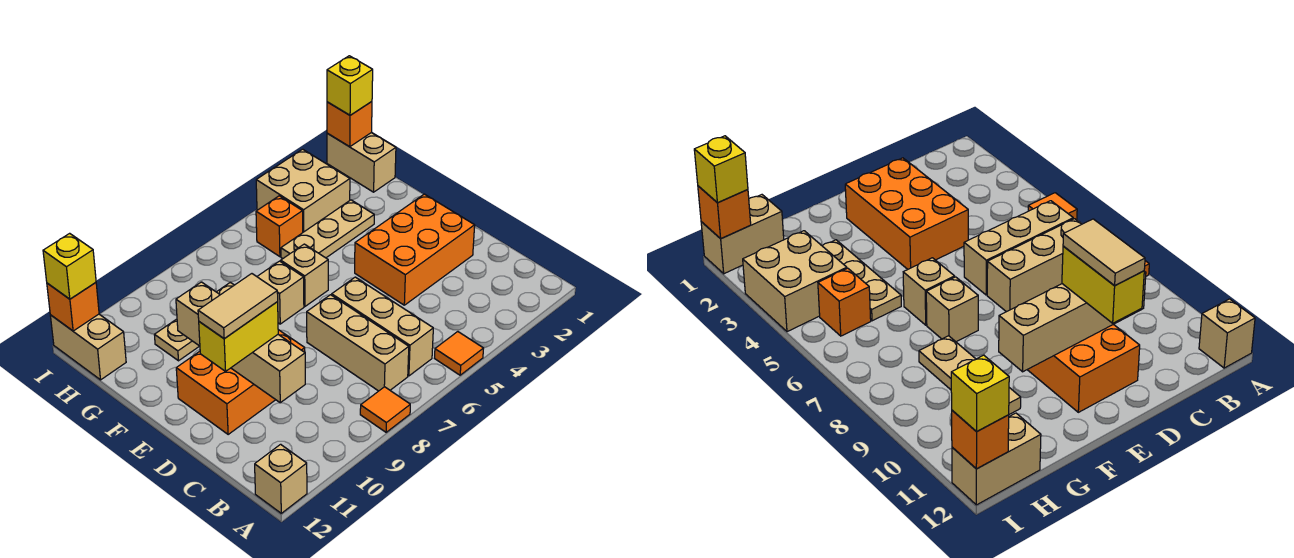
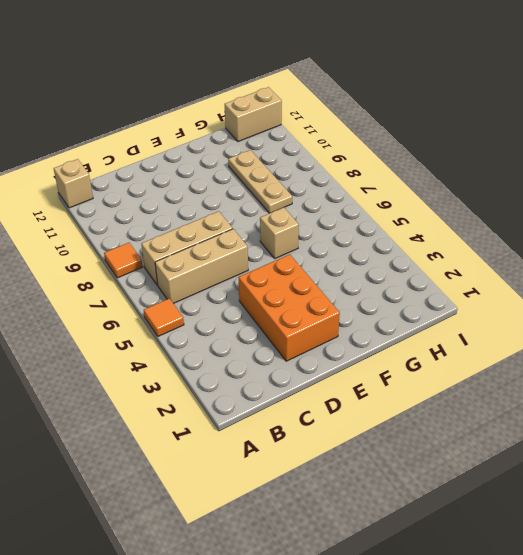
none -> orange brick D9:E11 level 1
none -> tan brick F7 level 1
none -> tan plate G3:G5 level 1

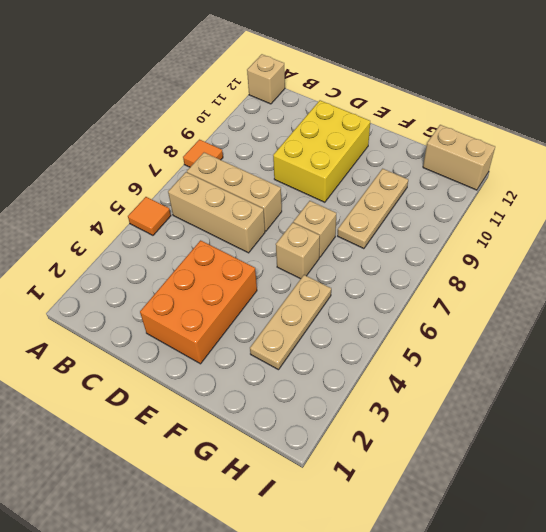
yellow brick D9:E11 level 1 -> orange brick D9:E11 level 1
none -> tan brick H1:I1 level 1
none -> tan brick H3:I4 level 1
none -> orange brick H5 level 1

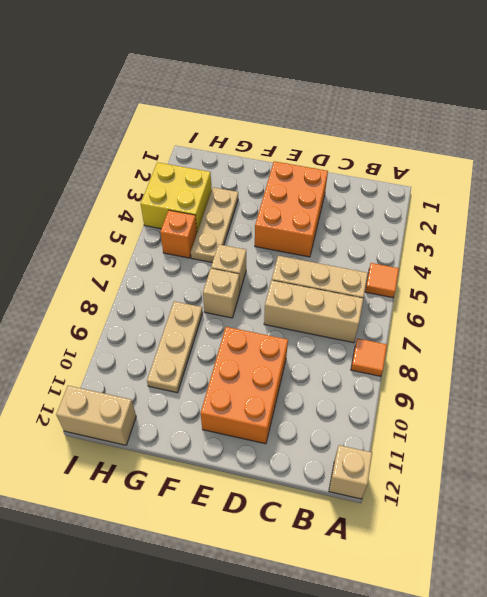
yellow brick H3:I4 level 1 -> tan brick H3:I4 level 1
none -> tan brick H1:I1 level 1
none -> tan brick C10:F10 level 2
none -> orange brick I1 level 2

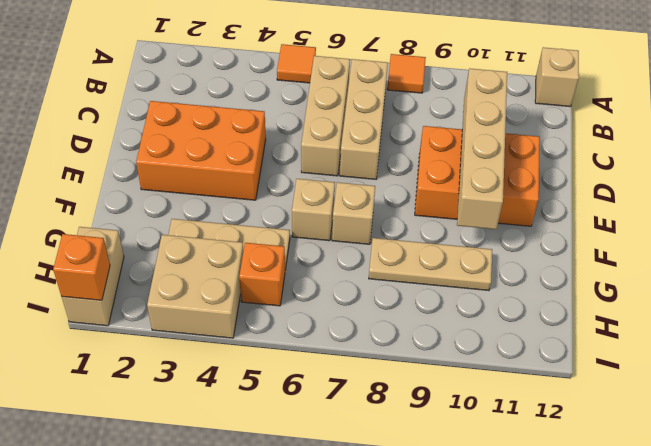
none -> tan brick H12:I12 level 1
none -> orange brick I12 level 2
none -> yellow brick D10:D11 level 3

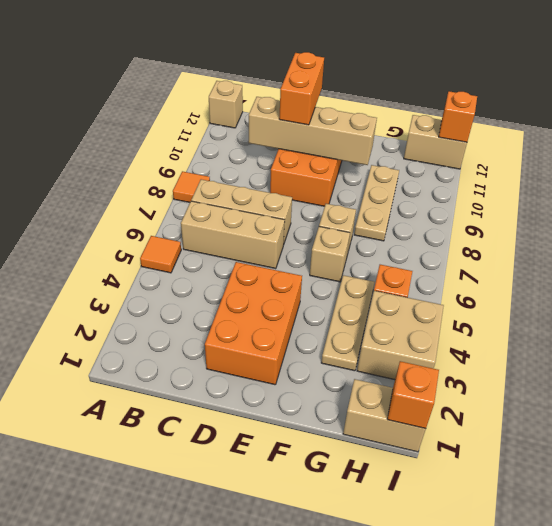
orange brick D10:D11 level 3 -> yellow brick D10:D11 level 3
none -> yellow brick I1 level 3
none -> yellow brick I12 level 3
none -> tan tile D10:D11 level 4

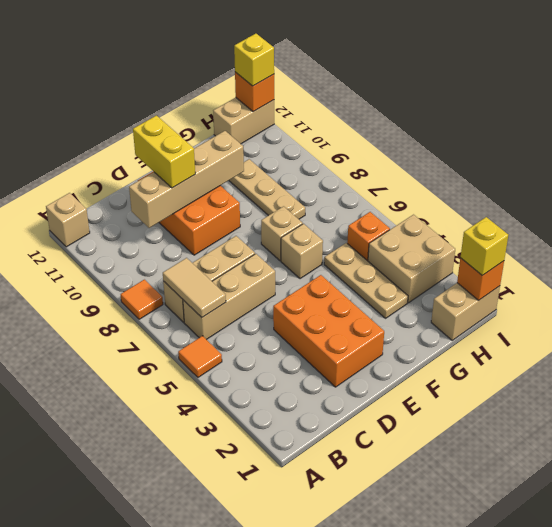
tan tile B6:B7 level 2 -> tan tile D10:D11 level 4

